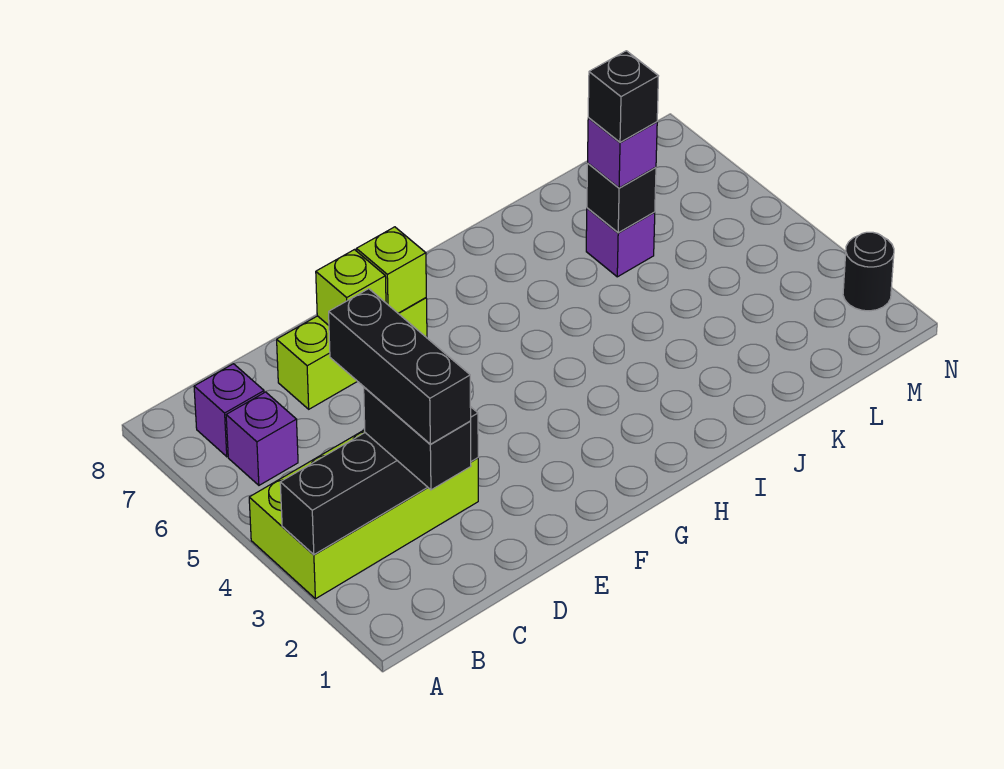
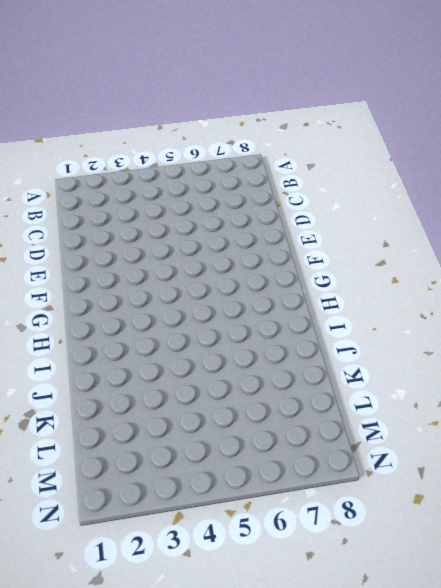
none -> lime brick A3:D4 level 1
none -> purple brick B6 level 1
none -> purple brick B7 level 1

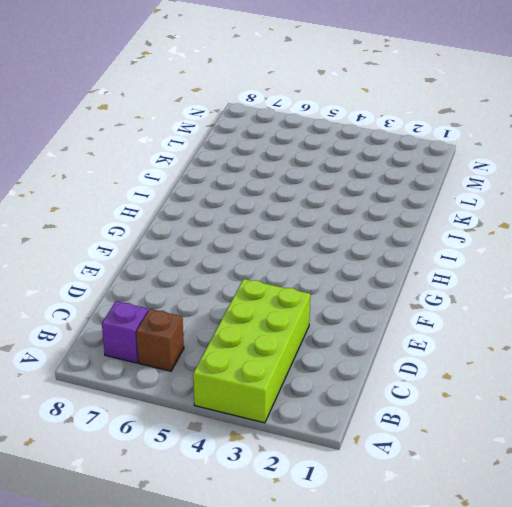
brown brick B6 level 1 -> purple brick B6 level 1
none -> lime brick D7:F7 level 1
none -> purple brick K6 level 1
none -> black round brick N2 level 1

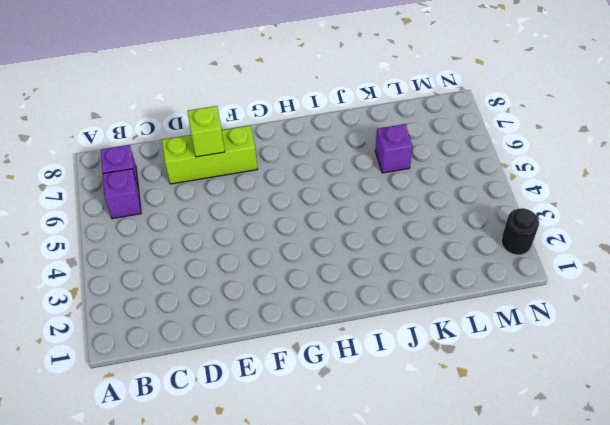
none -> lime brick A3:D4 level 1
none -> black brick A3:D3 level 2
none -> lime brick F7 level 2

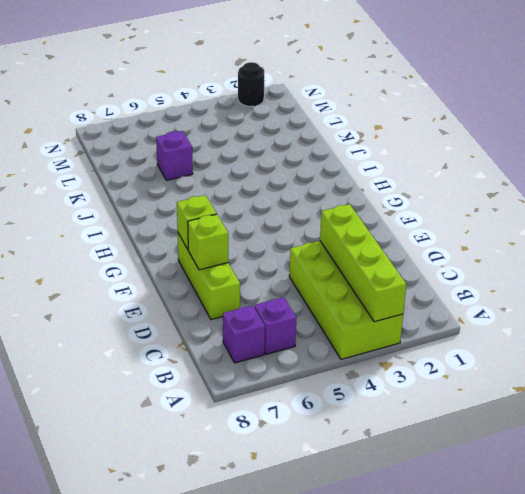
lime brick A3:D3 level 2 -> black brick A3:D3 level 2
none -> black brick K6 level 2
none -> black brick C2:C3 level 3
none -> purple brick K6 level 3

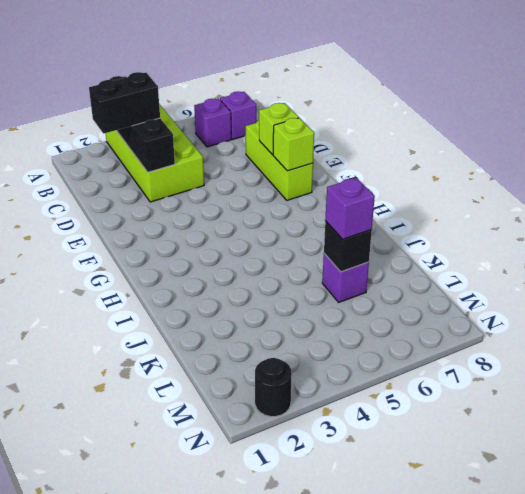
none -> black brick C2:C4 level 4
none -> black brick K6 level 4

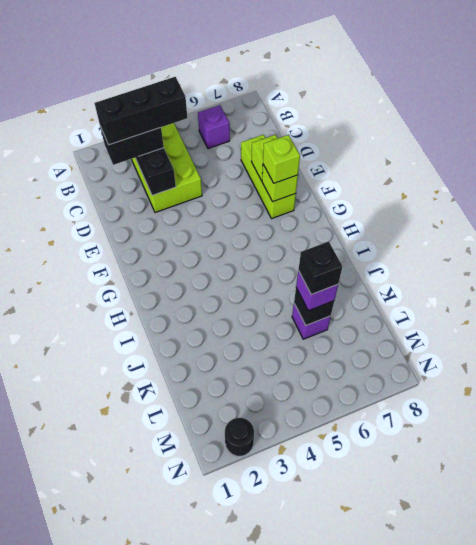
lime brick F7 level 3 -> none
none -> purple brick B7 level 1

